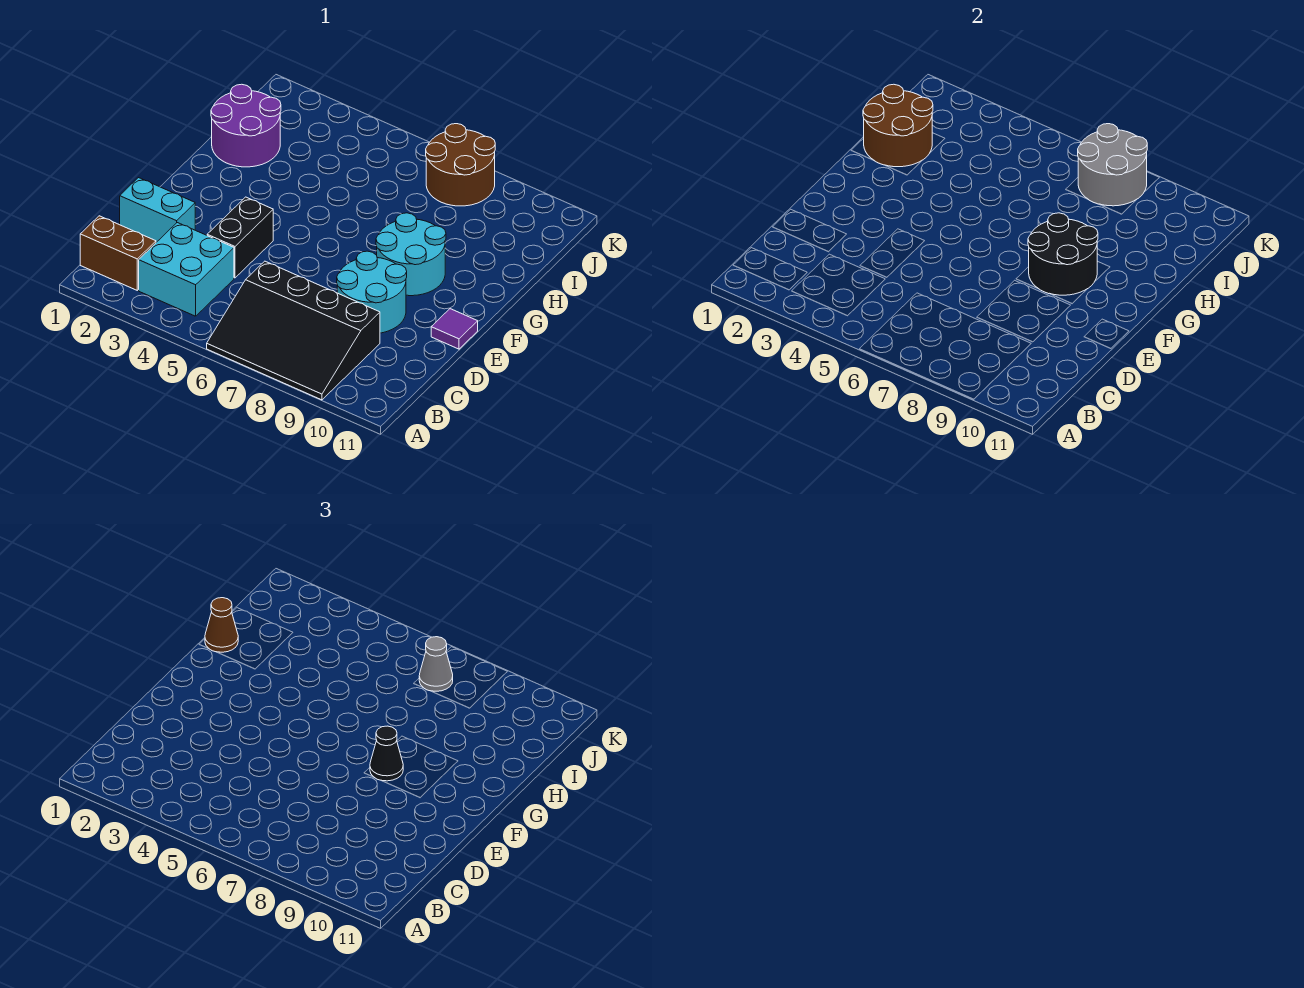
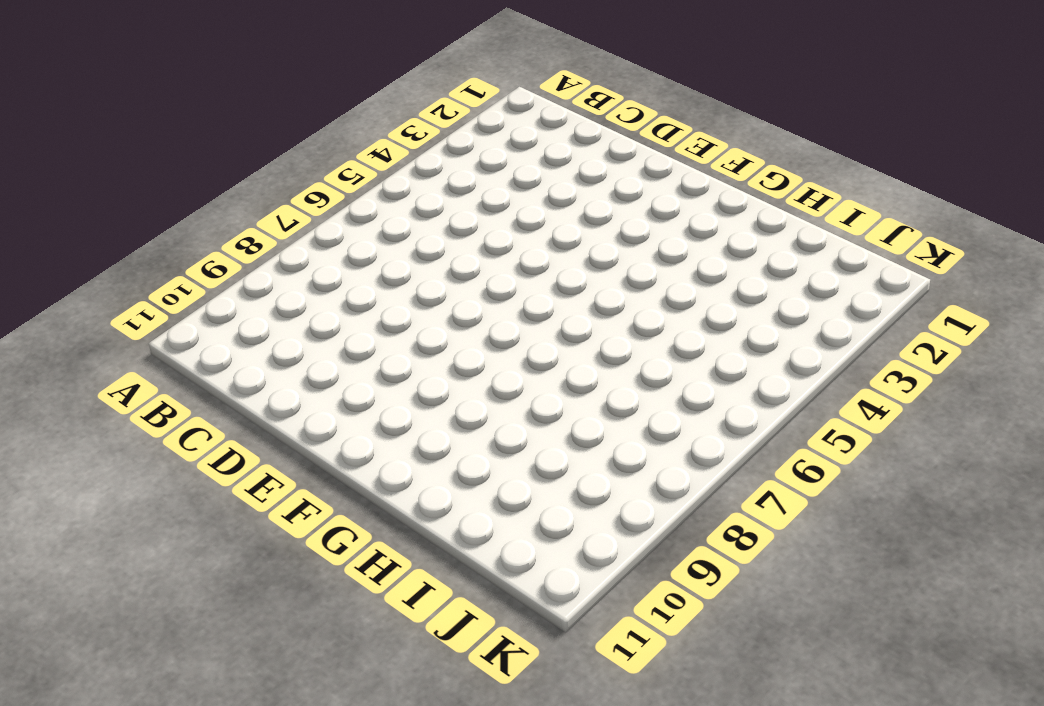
none -> black slope A6:C9 level 1 top C
none -> brown brick B1:B2 level 1
none -> cyan brick B3:C4 level 1

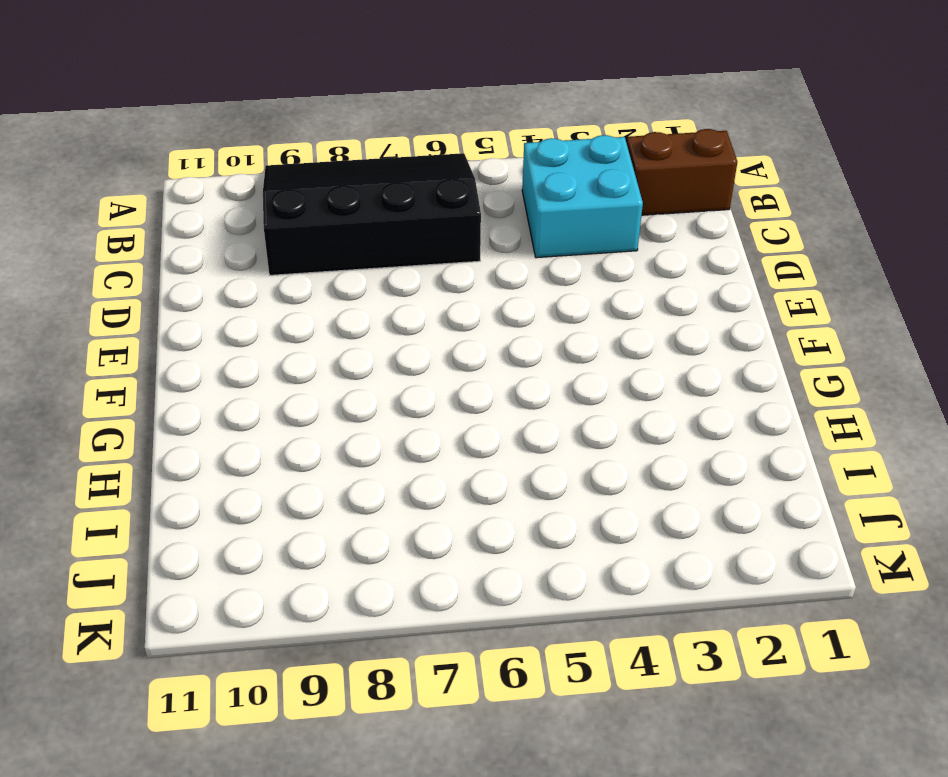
none -> cyan brick D1:D2 level 1
none -> black brick D4:E4 level 1
none -> cyan round brick D8:E9 level 1

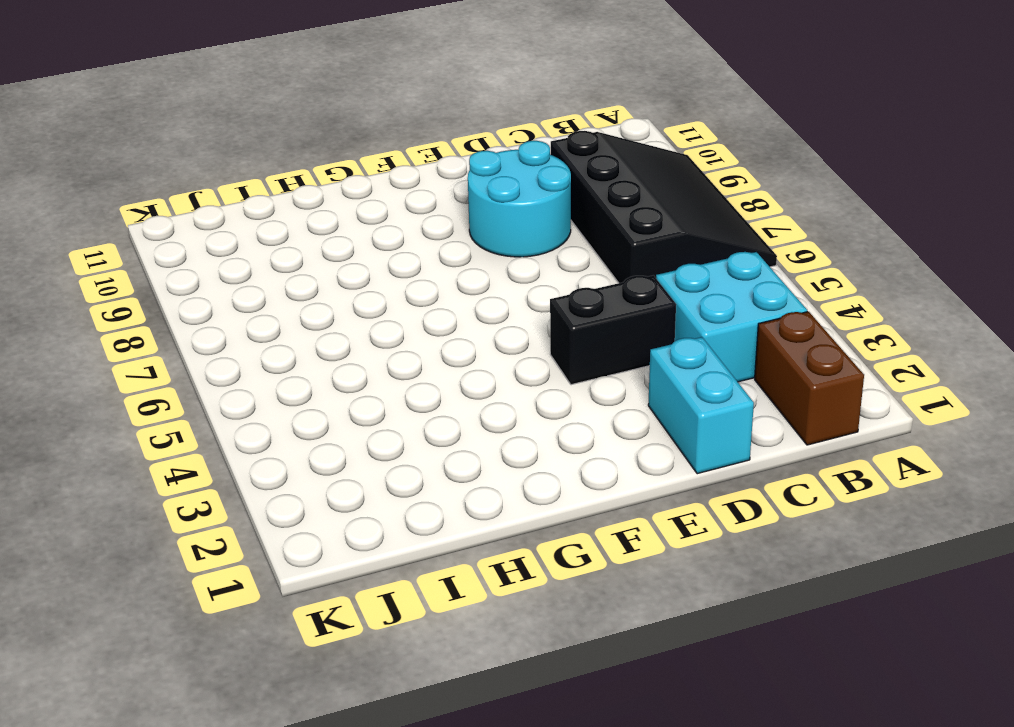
none -> purple tile E11 level 1
none -> cyan round brick F8:G9 level 1
none -> purple round brick H1:I2 level 1

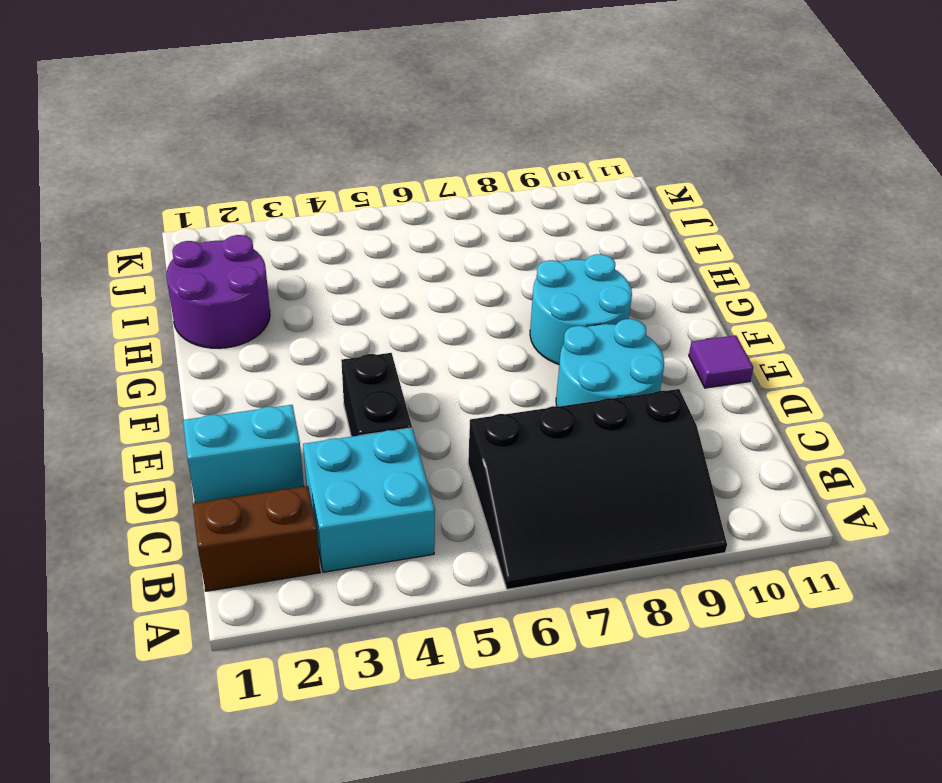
none -> brown round brick J7:K8 level 1
none -> black round brick F8:G9 level 2
none -> brown round brick H1:I2 level 2

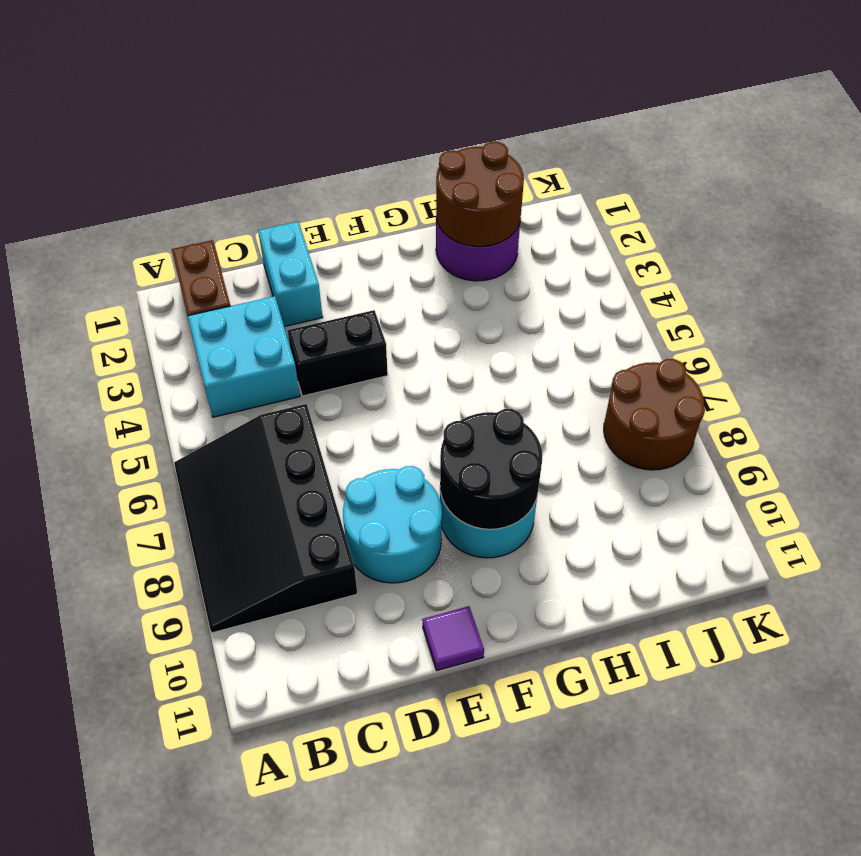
none -> grey round brick J7:K8 level 2
none -> black cone F8 level 3
none -> brown cone H1 level 3

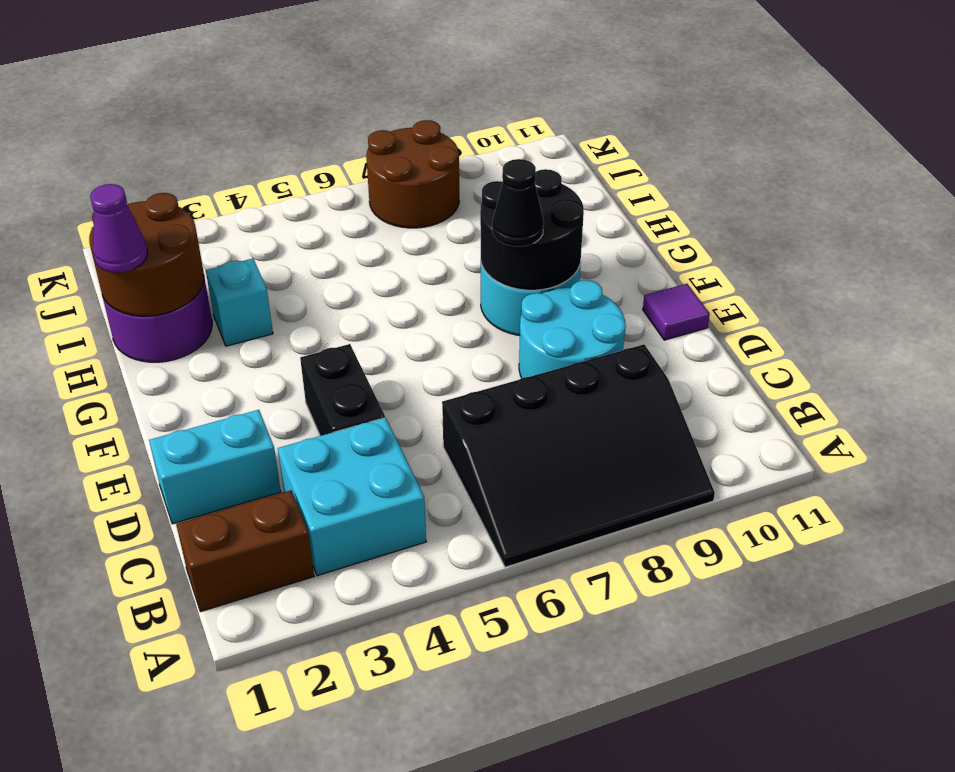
purple cone H1 level 3 -> brown cone H1 level 3
cyan brick H3 level 1 -> none
none -> grey round brick J7:K8 level 2
none -> grey cone J7 level 3

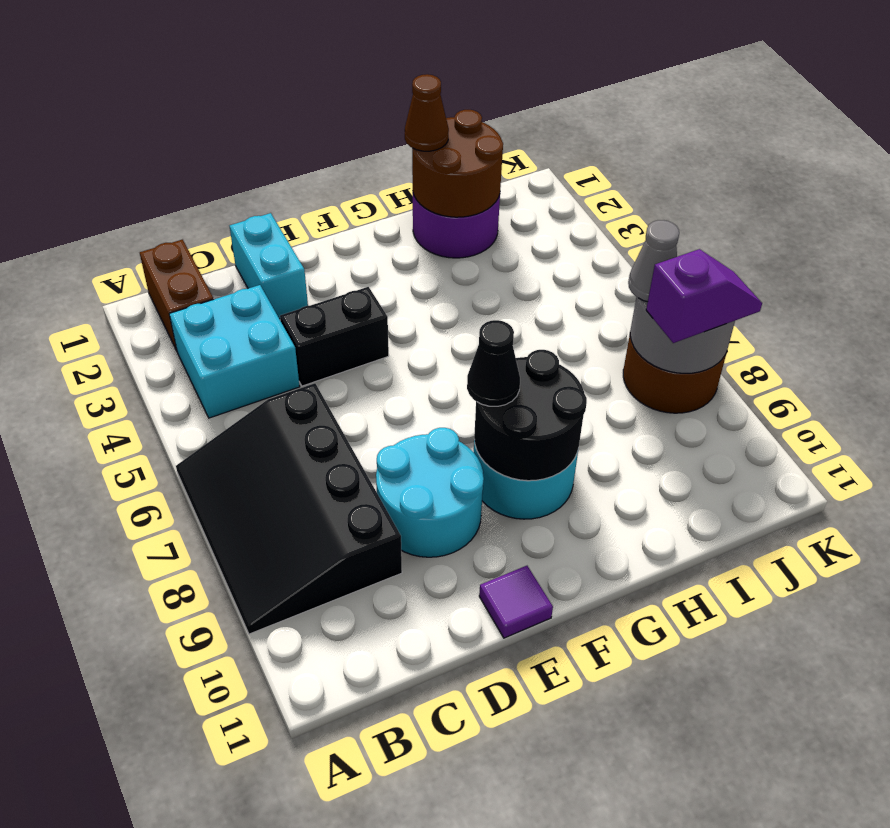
purple slope J8:K8 level 3 top J -> none

